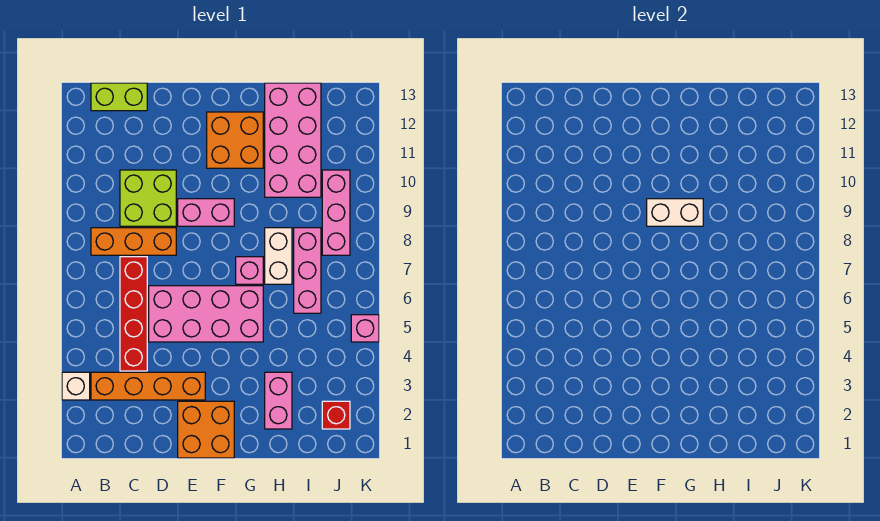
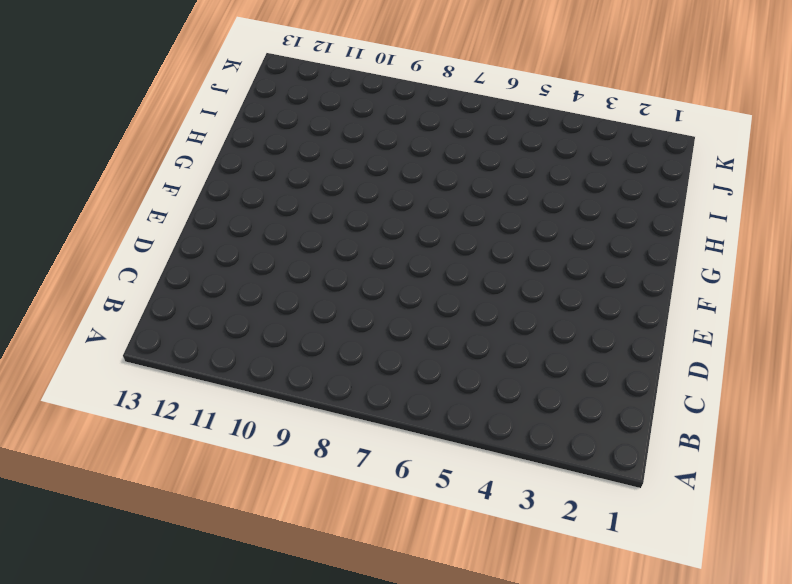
none -> white brick A3 level 1
none -> orange brick B3:E3 level 1
none -> orange brick B8:D8 level 1

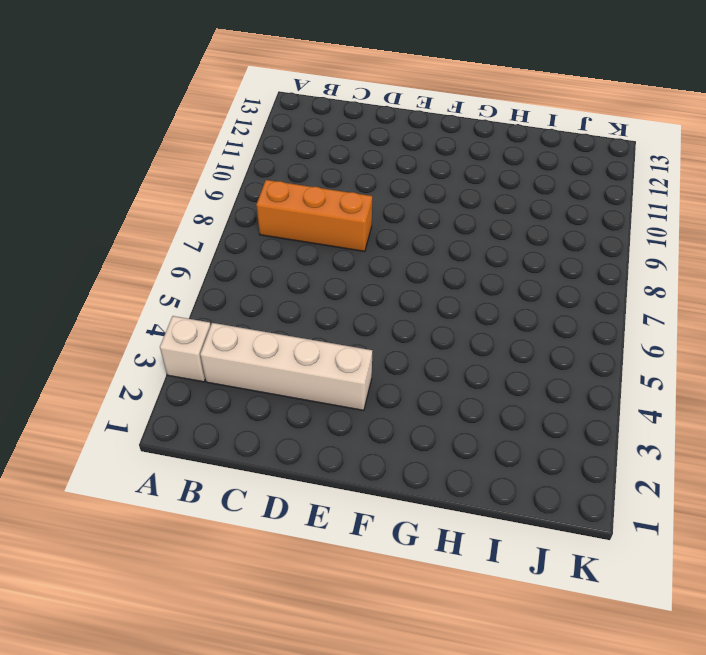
white brick B3:E3 level 1 -> orange brick B3:E3 level 1
none -> lime brick B13:C13 level 1
none -> red brick C4:C7 level 1
none -> lime brick C9:D10 level 1

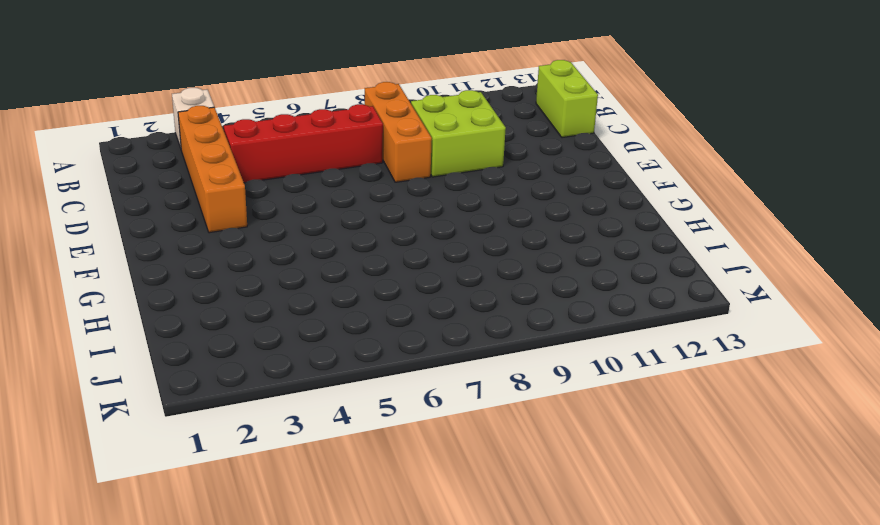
none -> pink brick D5:G6 level 1
none -> orange brick E1:F2 level 1
none -> pink brick E9:F9 level 1

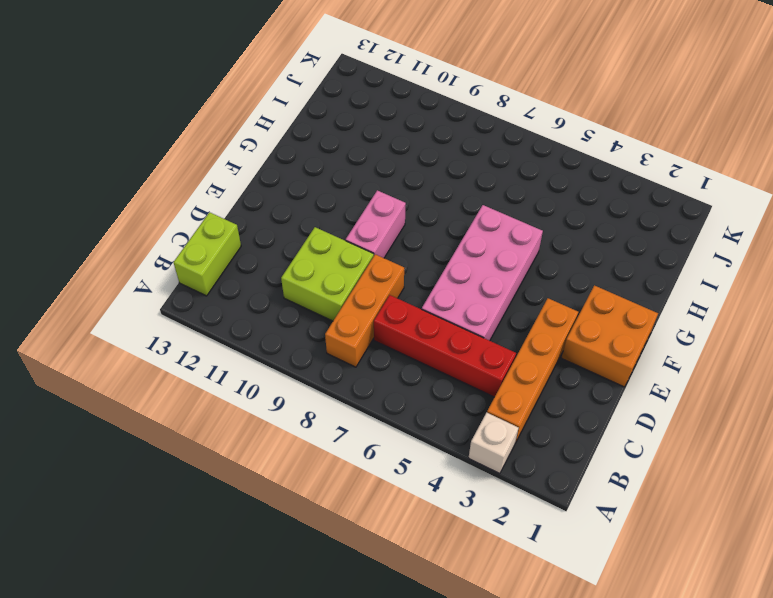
none -> orange brick F11:G12 level 1
none -> pink brick G7 level 1
none -> pink brick H2:H3 level 1

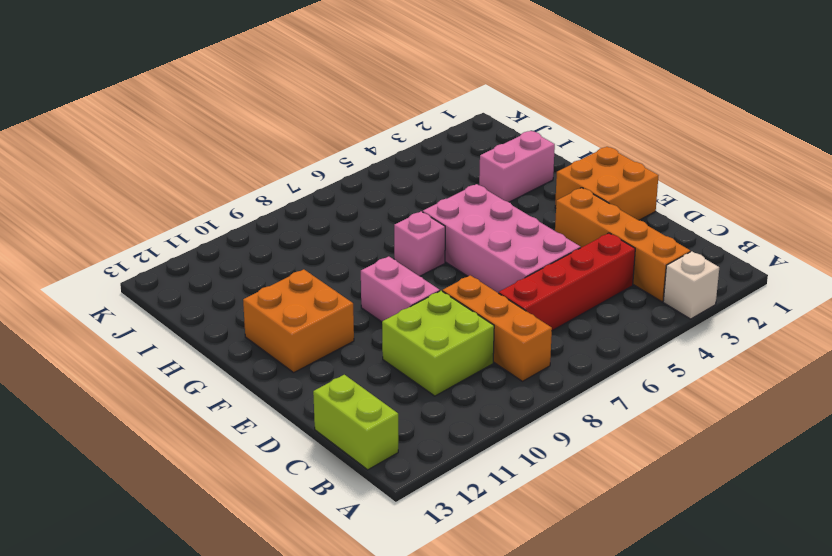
none -> white brick H7:H8 level 1
none -> pink brick H10:I13 level 1
none -> pink brick I6:I8 level 1

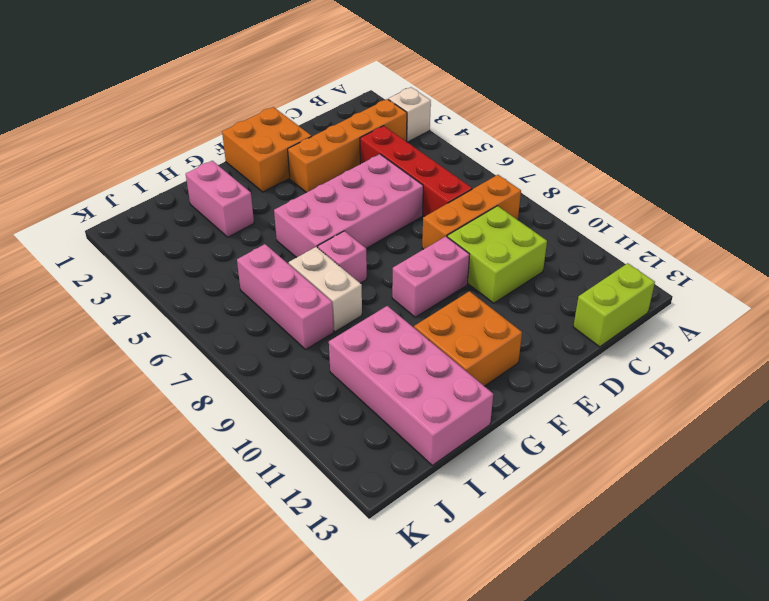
none -> red brick J2 level 1
none -> pink brick J8:J10 level 1
none -> pink brick K5 level 1

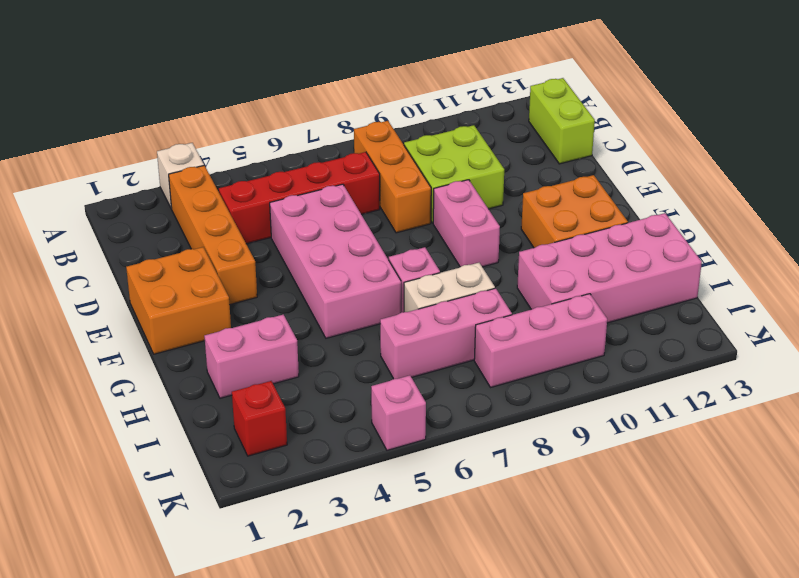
none -> white brick F9:G9 level 2

